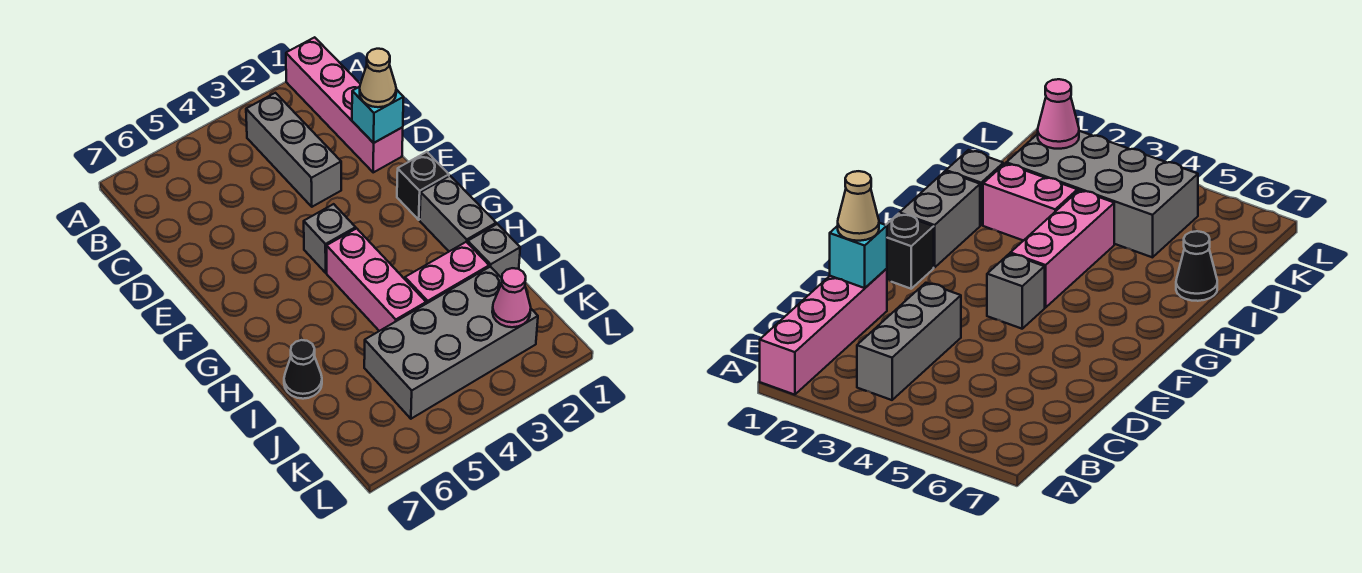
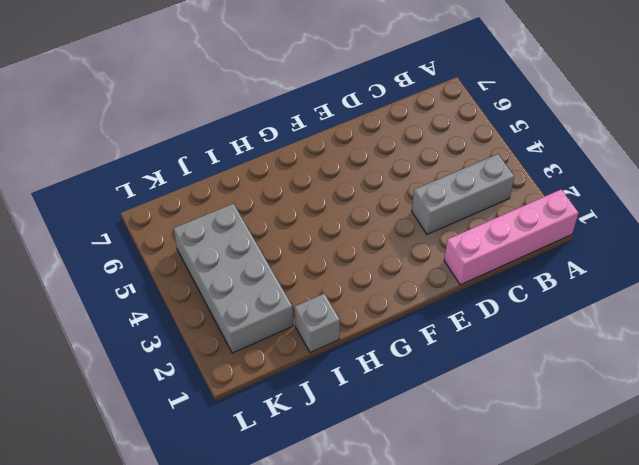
none -> black brick F1 level 1
none -> grey brick F4 level 1
none -> grey brick G1:H1 level 1

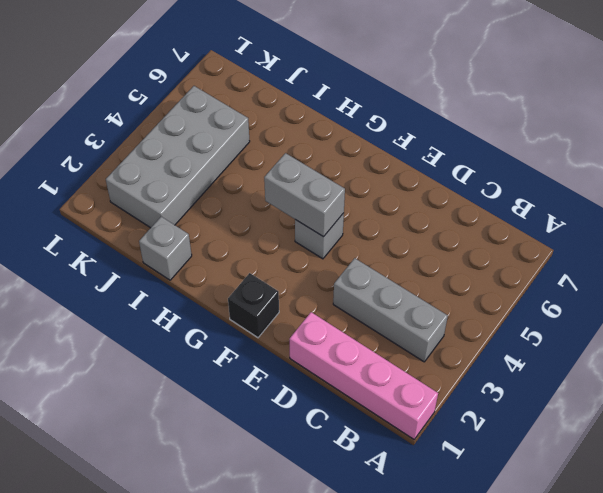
grey brick F4:G4 level 2 -> grey brick G1:H1 level 1
none -> pink brick G4:I4 level 1
none -> pink brick I2:I3 level 1
none -> black cone I7 level 1

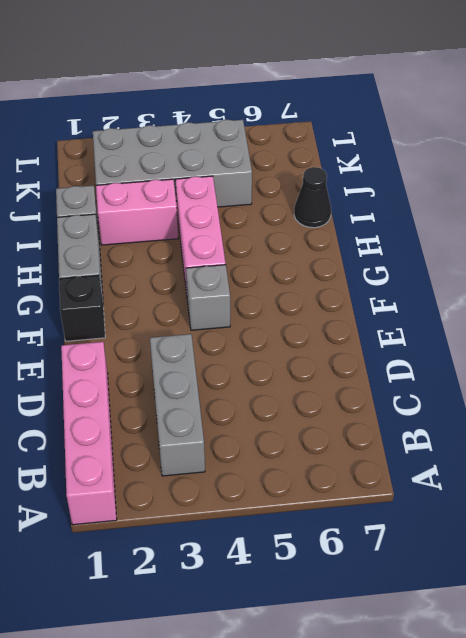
none -> cyan brick D1 level 2
none -> pink cone K2 level 2
none -> tan cone D1 level 3

